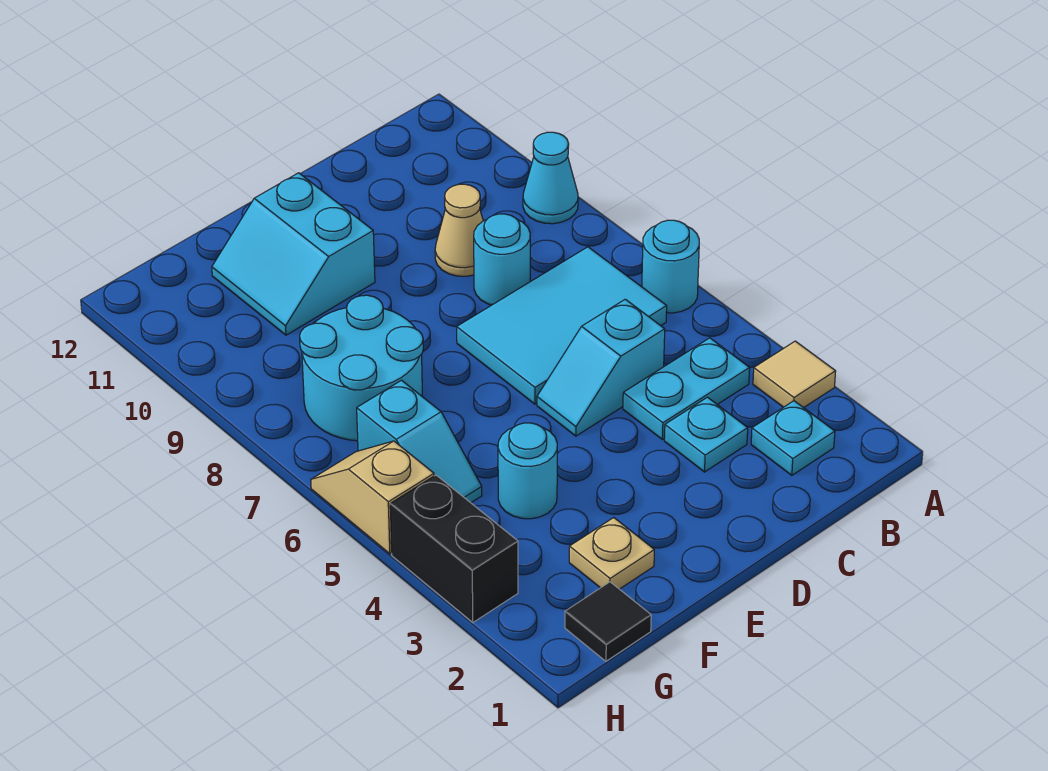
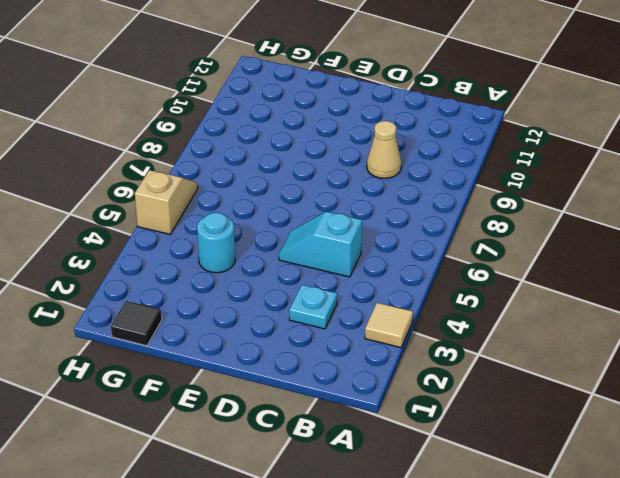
none -> cyan round brick A6 level 1
none -> cyan cone A9 level 1
none -> cyan plate B2 level 1

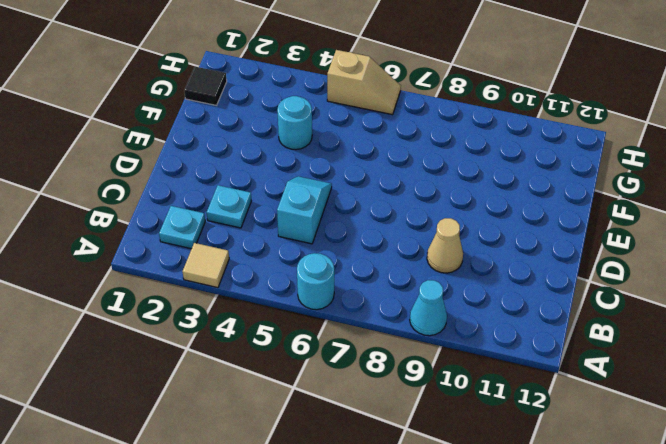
none -> cyan plate B4:C4 level 1
none -> cyan tile B6:D7 level 1
none -> cyan round brick C8 level 1

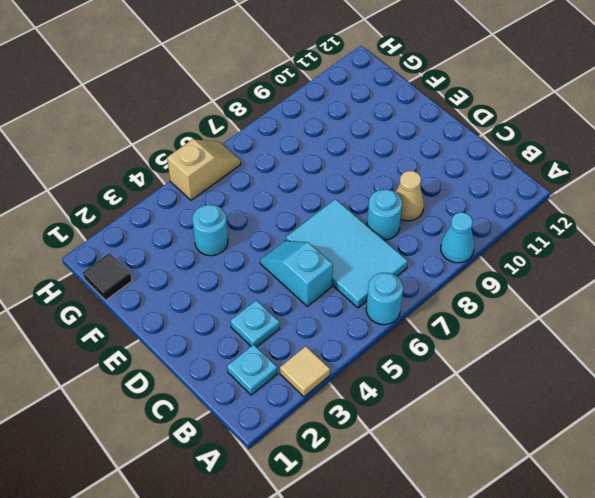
none -> cyan plate B4:C4 level 1
none -> cyan slope E10:F11 level 1 top E
none -> tan plate F2 level 1

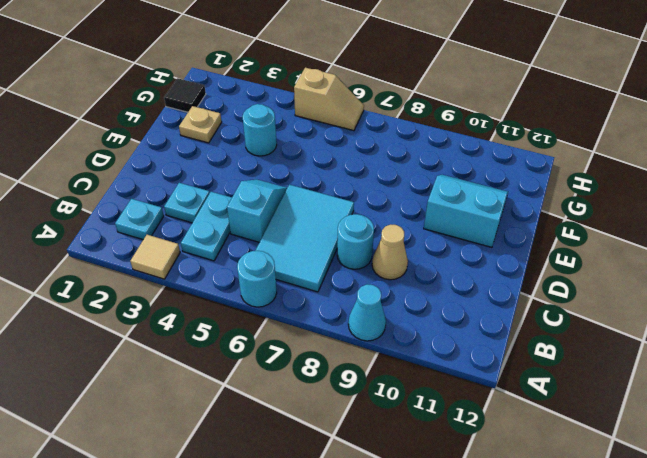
none -> cyan round brick F7:G8 level 1
none -> cyan slope G5:G6 level 1 top 6
none -> black brick H3:H4 level 1

